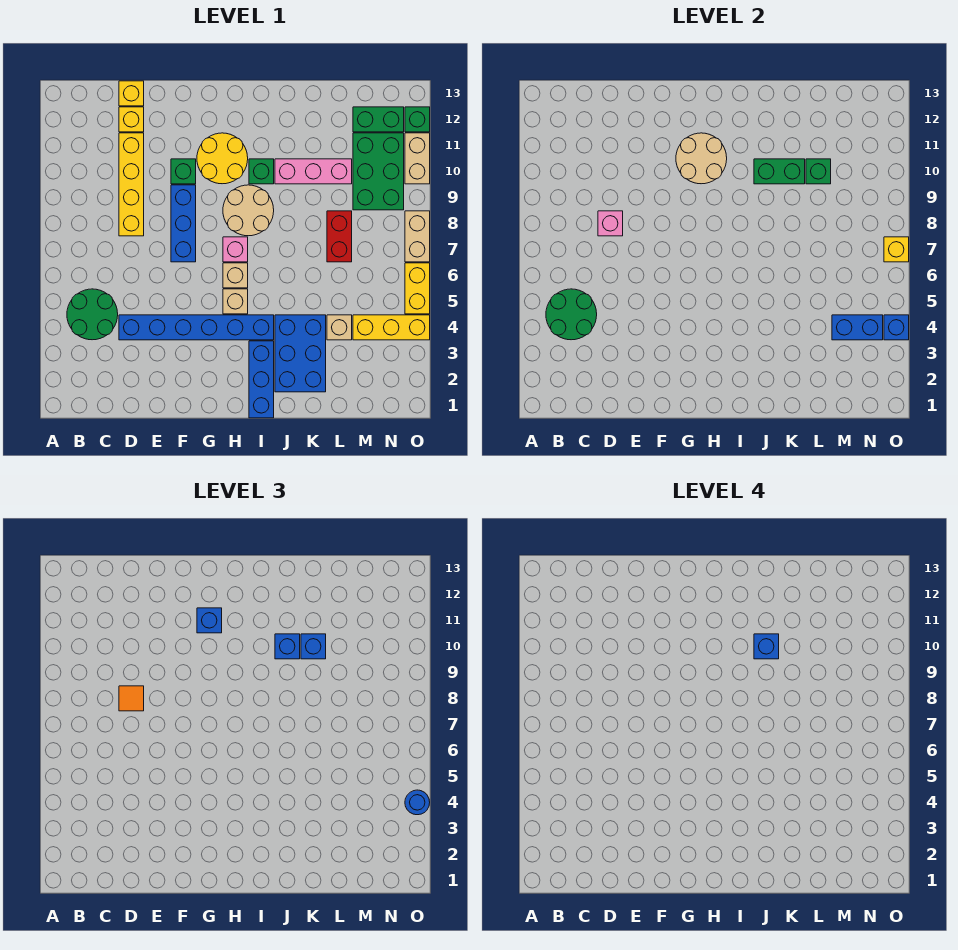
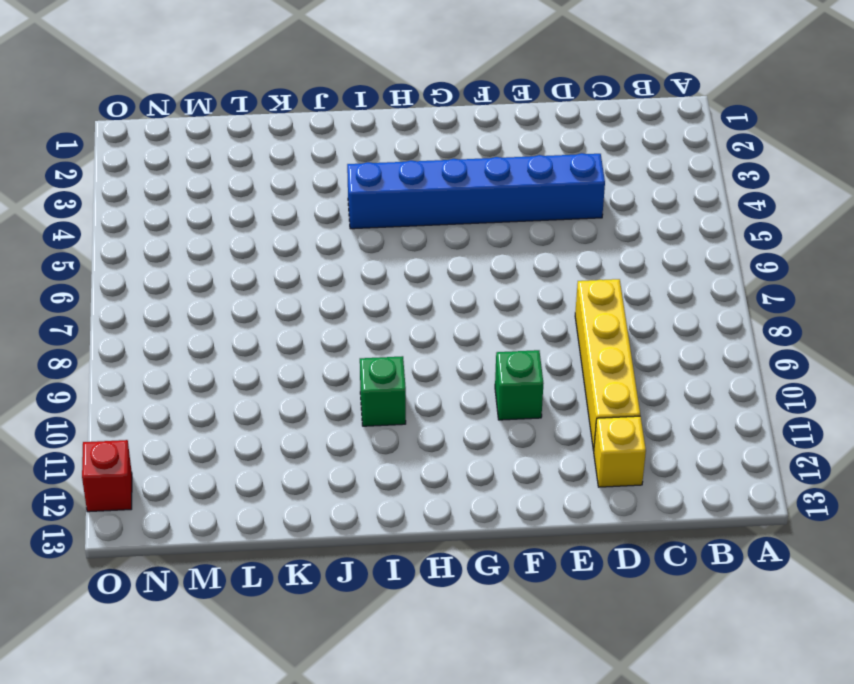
red brick O12 level 1 -> green brick O12 level 1
none -> green round brick B4:C5 level 1
none -> yellow brick D13 level 1
none -> blue brick F7:F9 level 1
none -> yellow round brick G10:H11 level 1

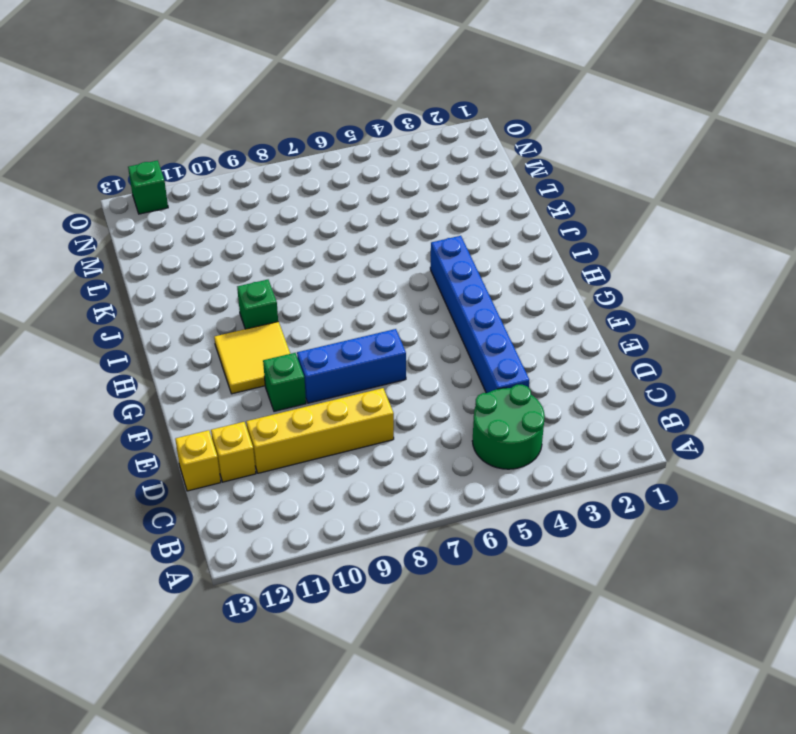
yellow tile G10:H11 level 1 -> yellow round brick G10:H11 level 1
none -> tan brick H5 level 1
none -> tan brick H6 level 1
none -> pink brick H7 level 1
none -> tan round brick H8:I9 level 1

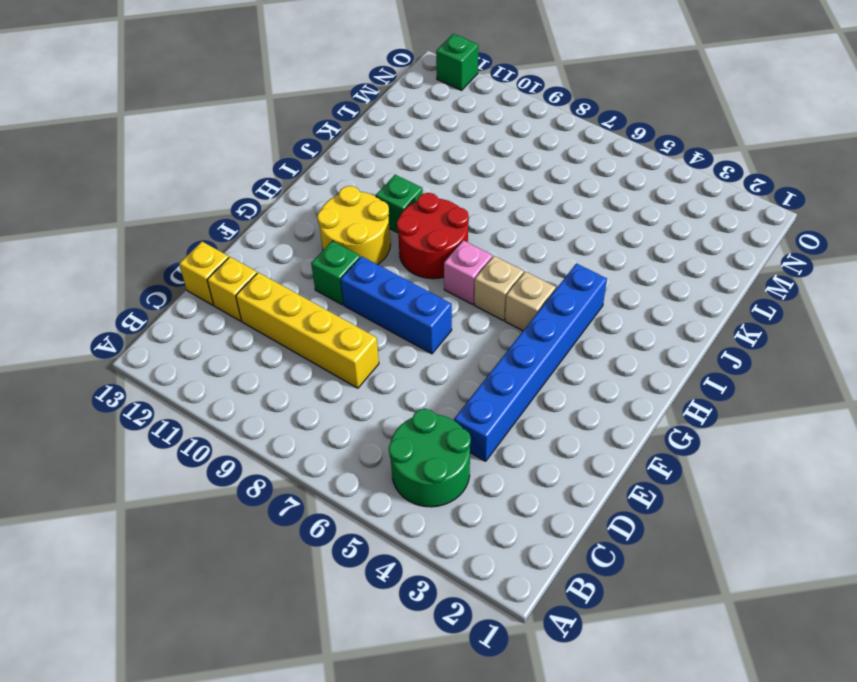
red round brick H8:I9 level 1 -> tan round brick H8:I9 level 1
none -> blue brick I1:I3 level 1
none -> blue brick J2:K4 level 1
none -> pink brick J10:L10 level 1
none -> tan brick L4 level 1

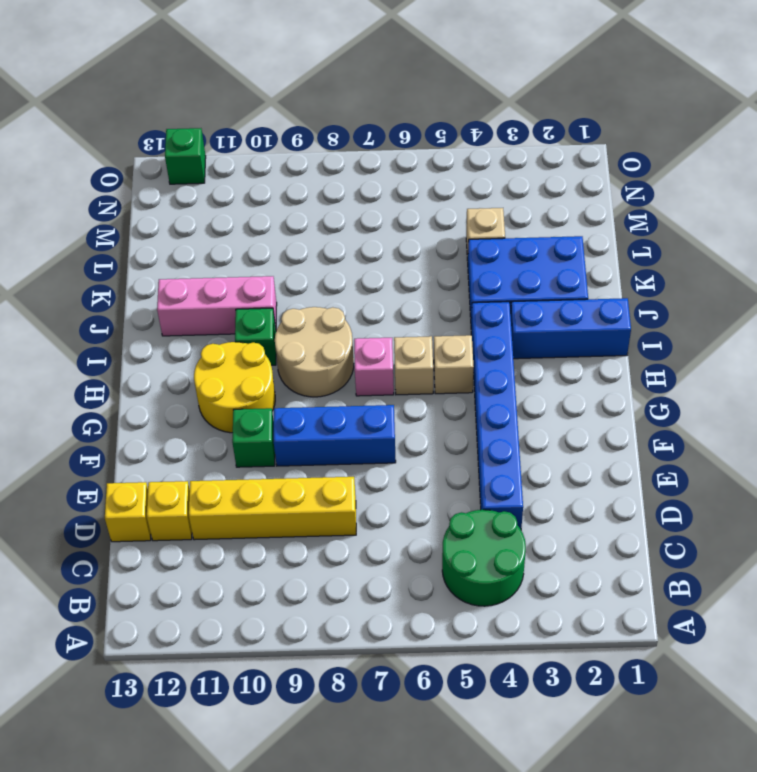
pink brick J10:J12 level 1 -> pink brick J10:L10 level 1
none -> red brick L7:L8 level 1
none -> yellow brick M4:O4 level 1
none -> green brick M9:N11 level 1
none -> green brick M12:N12 level 1

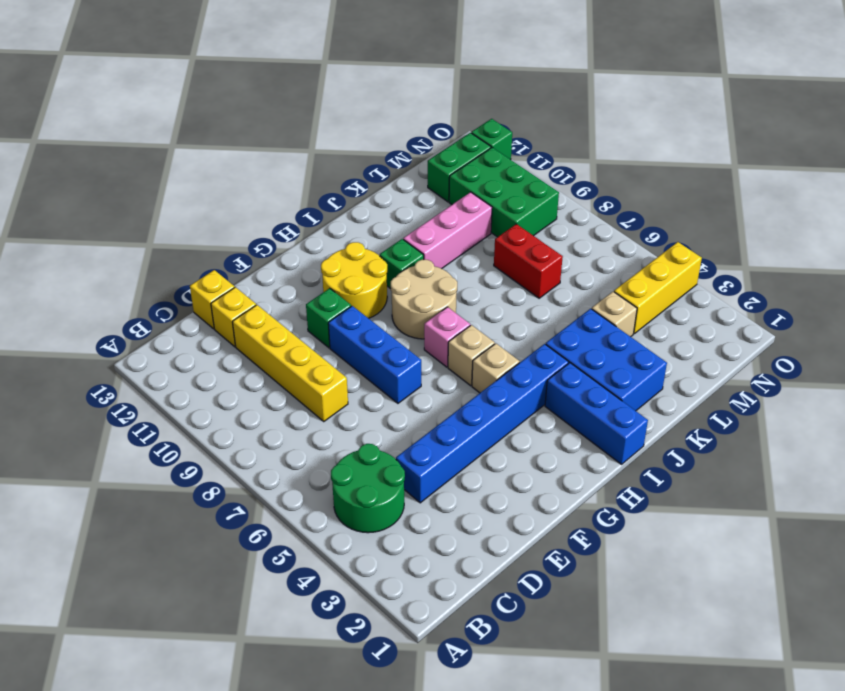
none -> yellow brick O5:O6 level 1
none -> tan brick O7:O8 level 1
none -> tan brick O10:O11 level 1
none -> green round brick B4:C5 level 2

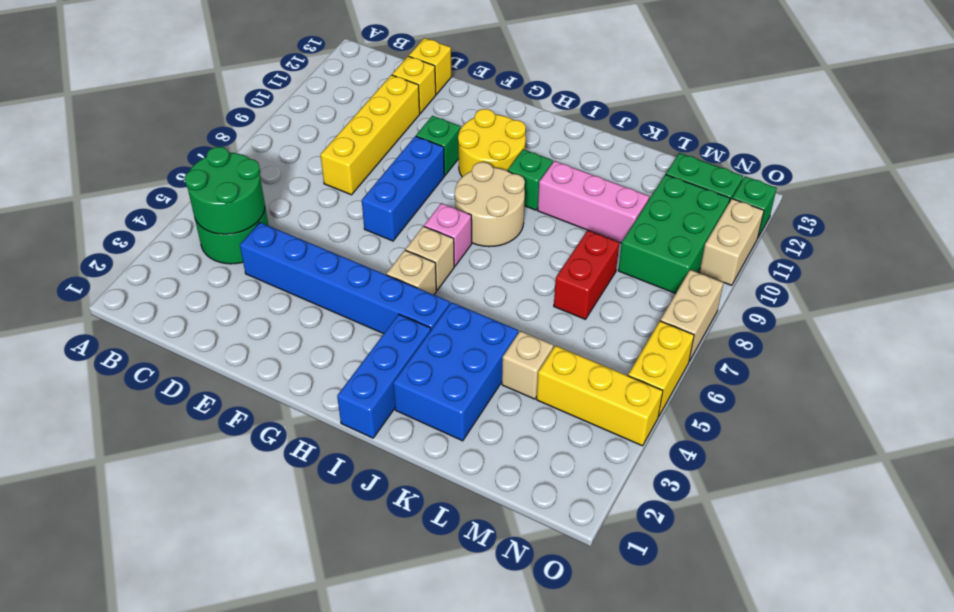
none -> pink brick D8 level 2
none -> tan round brick G10:H11 level 2
none -> green brick J10:K10 level 2
none -> green brick L10 level 2

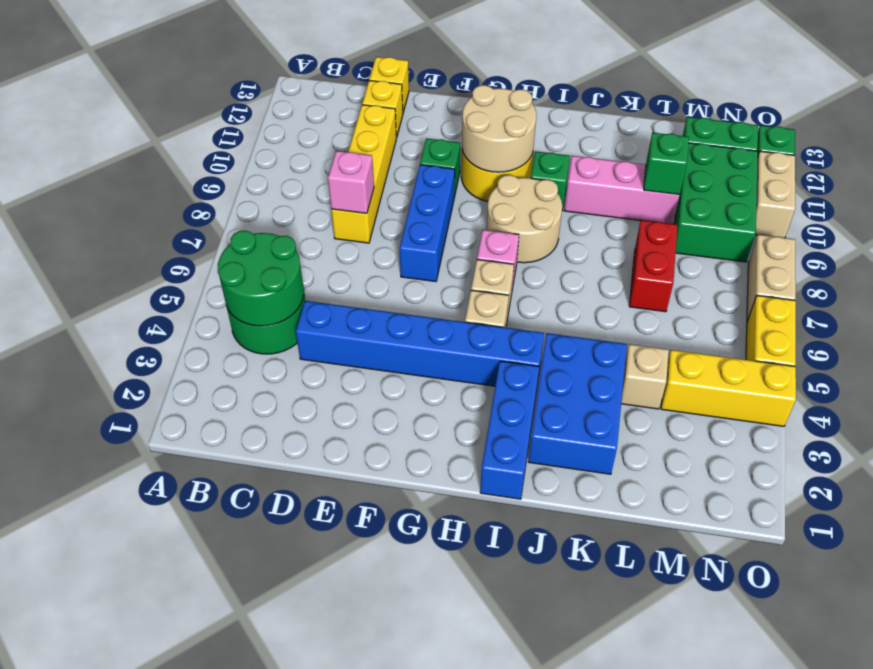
none -> green brick J10:K10 level 2
none -> blue brick M4:N4 level 2
none -> blue brick O4 level 2
none -> yellow brick O7 level 2

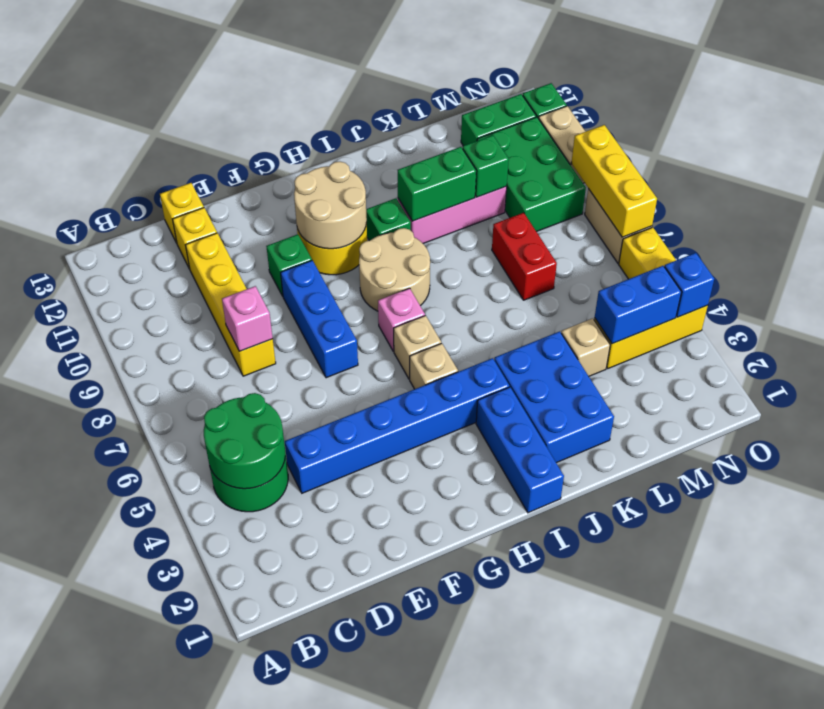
yellow brick O7:O9 level 2 -> yellow brick O7 level 2
none -> orange tile D8 level 3
none -> blue brick G11 level 3
none -> blue brick J10 level 3
none -> blue brick K10 level 3

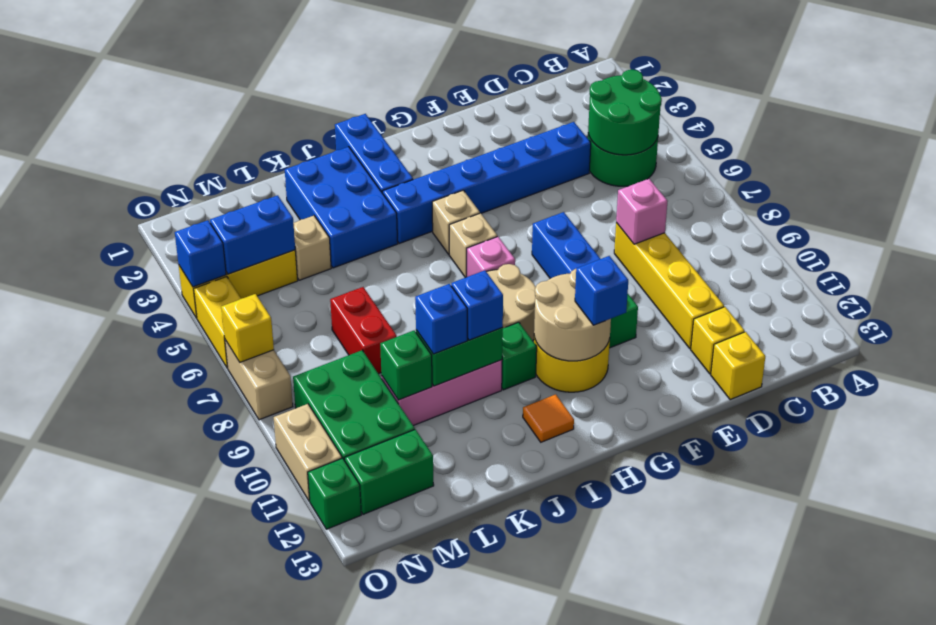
orange tile I12 level 1 -> orange tile D8 level 3
none -> blue round brick O4 level 3
none -> blue brick J10 level 4

